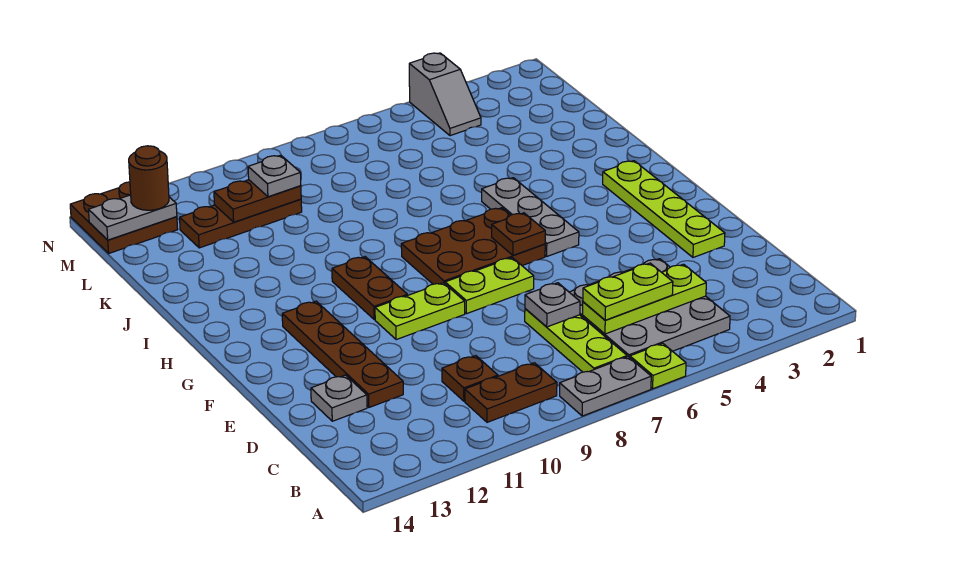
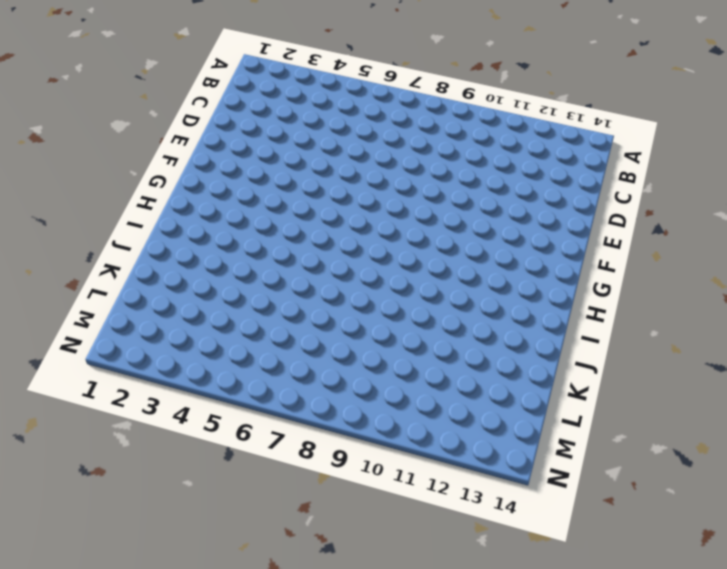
none -> lime plate A6 level 1
none -> grey plate A7:A8 level 1
none -> grey plate B4:D6 level 1

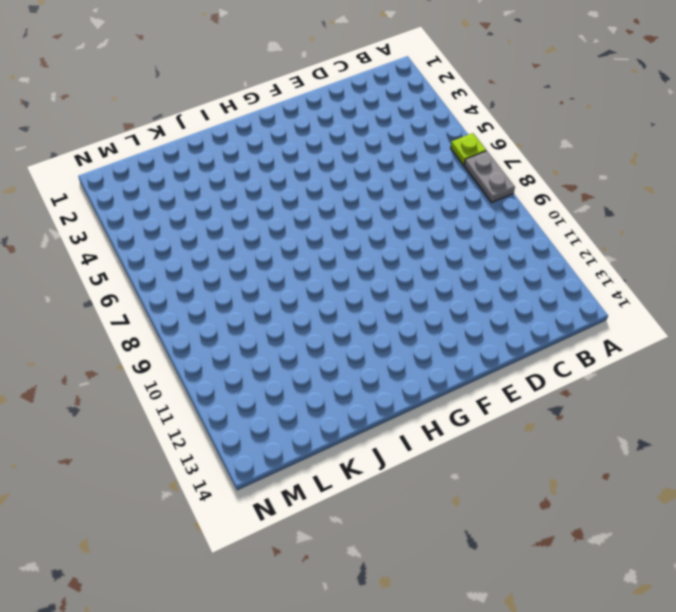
none -> grey plate B4:D6 level 1
none -> lime plate B7:D7 level 1
none -> brown plate B9:B10 level 1

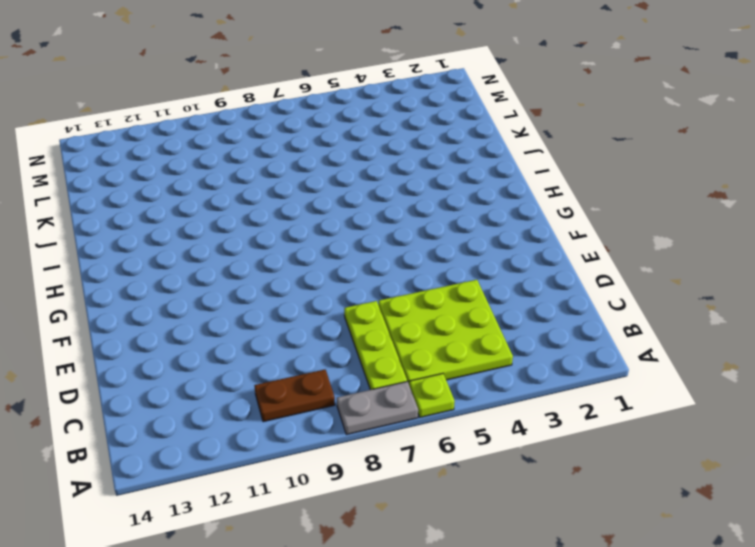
lime plate B4:D6 level 1 -> grey plate B4:D6 level 1
none -> brown plate C10 level 1
none -> brown plate D12:G12 level 1
none -> grey plate D13 level 1

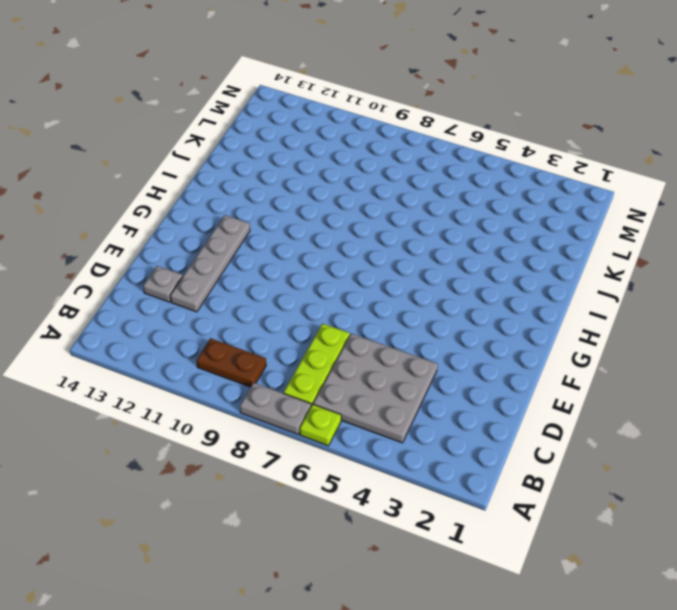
grey plate D12:G12 level 1 -> brown plate D12:G12 level 1
none -> brown plate C10 level 1
none -> lime plate E2:H2 level 1
none -> lime plate F7:F8 level 1

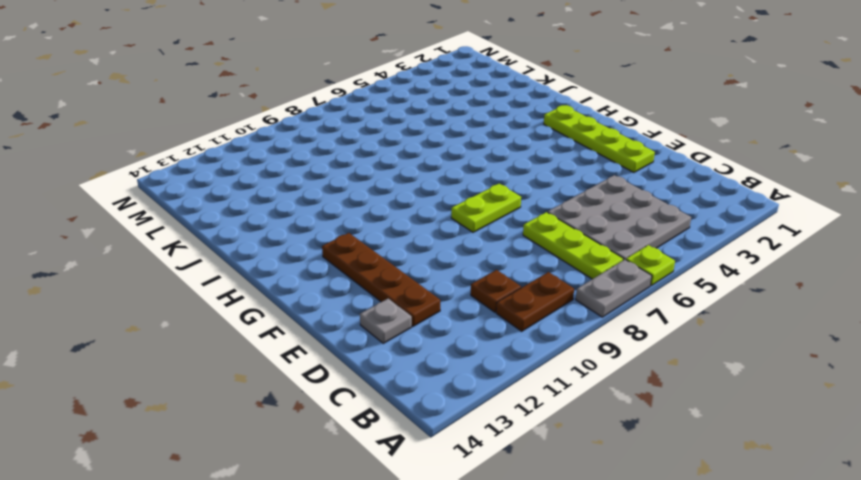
none -> lime plate F9:F10 level 1
none -> grey plate G5:I5 level 1
none -> brown plate G6:H8 level 1

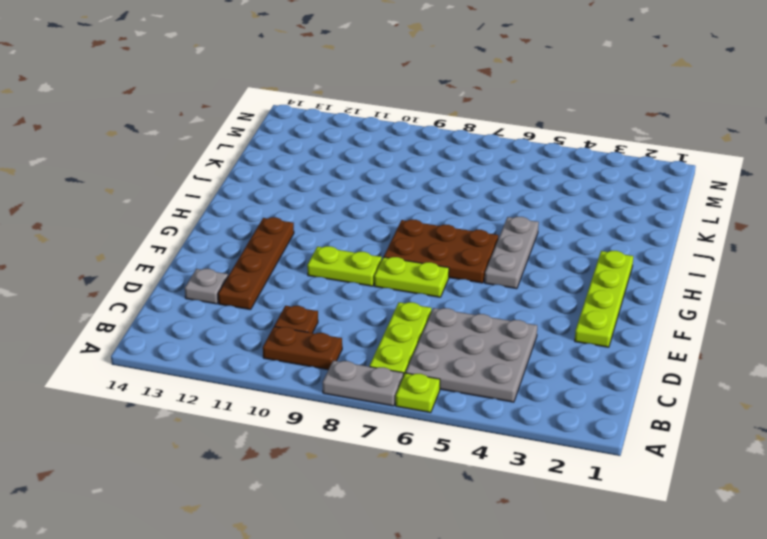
none -> brown plate G10:H10 level 1
none -> brown plate L10:L12 level 1
none -> grey slope M4:N4 level 1 top N

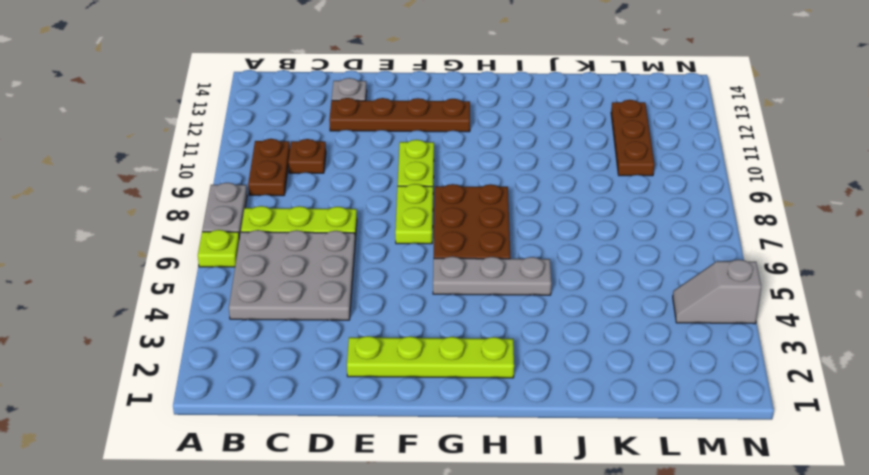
none -> brown plate G10:H10 level 1
none -> brown plate M13:N14 level 1
none -> lime plate C4:C6 level 2

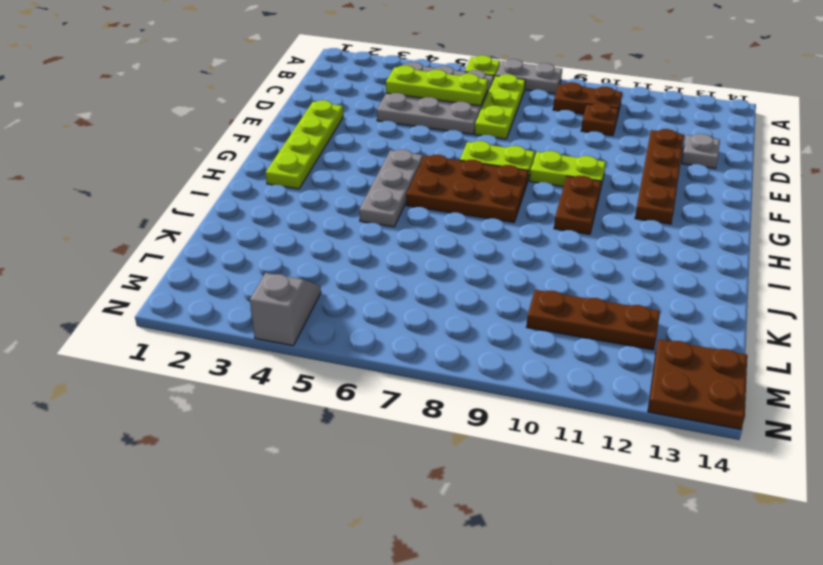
none -> grey plate D7 level 2
none -> brown plate G6 level 2
none -> brown plate L10:L11 level 2

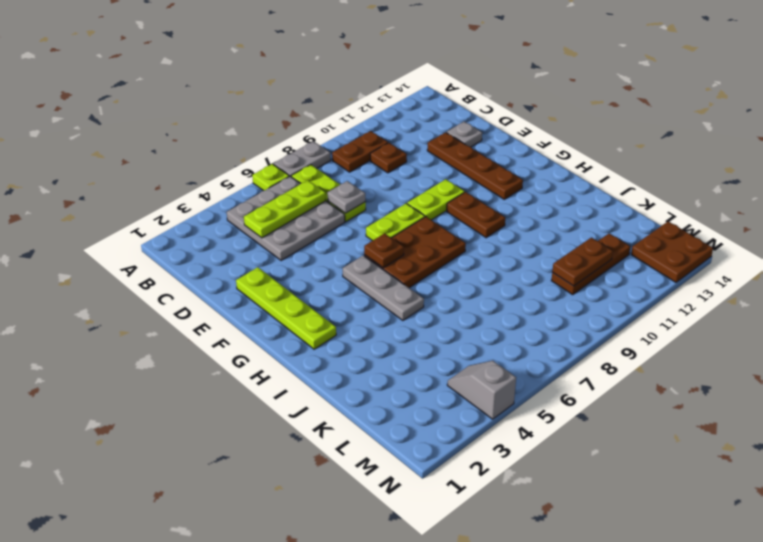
none -> grey plate M13:M14 level 2
none -> lime plate C5:C6 level 3
none -> grey plate L10 level 3

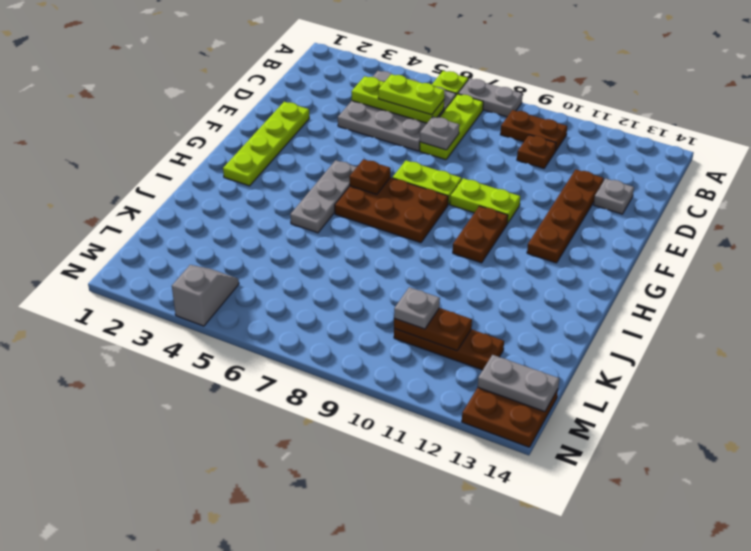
none -> brown round brick M13 level 3

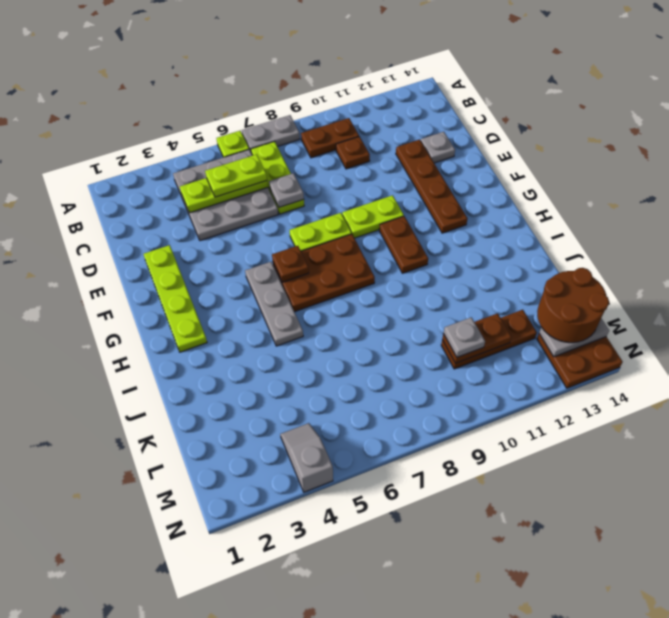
brown round brick L13:M14 level 3 -> brown round brick M13 level 3

